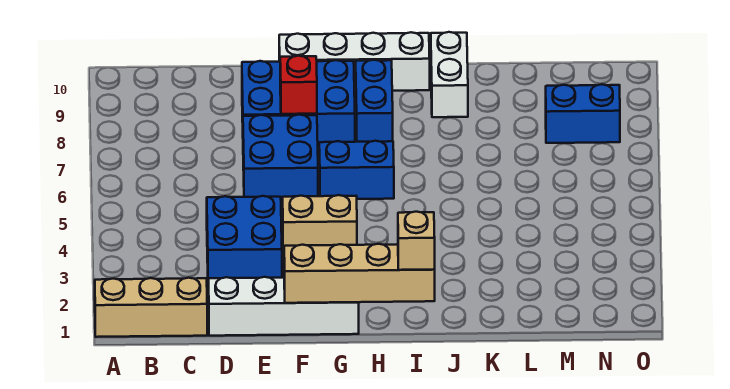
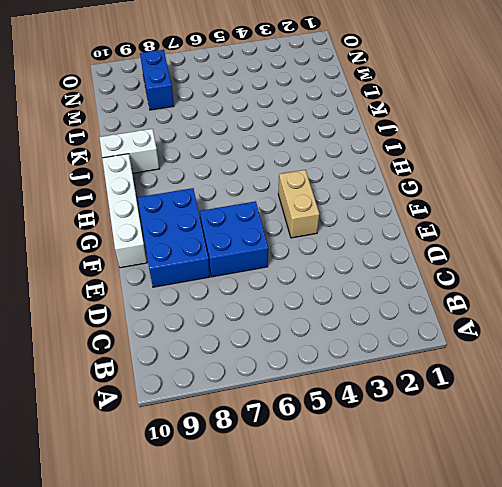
none -> tan brick A1:C1 level 1
none -> white brick D1:G1 level 1
none -> blue brick D3:E4 level 1

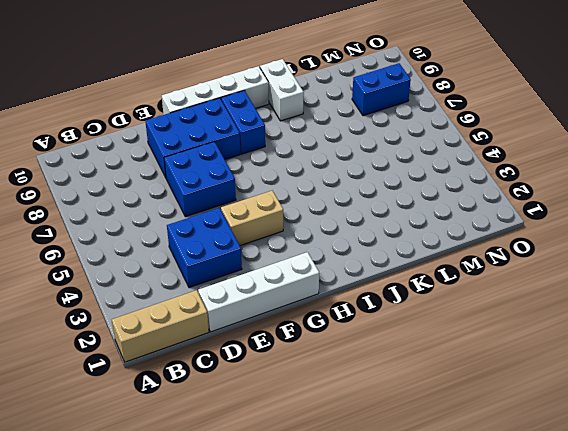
none -> blue brick G6:H6 level 1
none -> tan brick F1:I1 level 2
none -> red brick F8 level 2

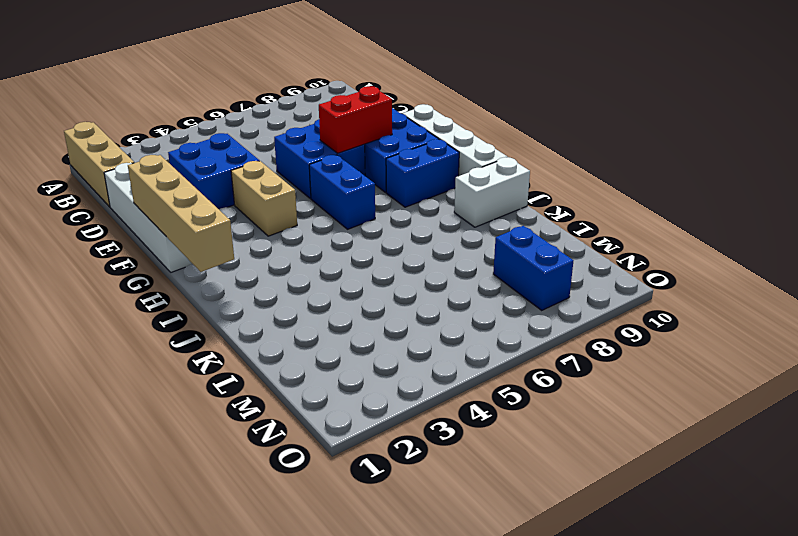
red brick F7:F8 level 2 -> red brick F8 level 2
none -> tan brick I1 level 3

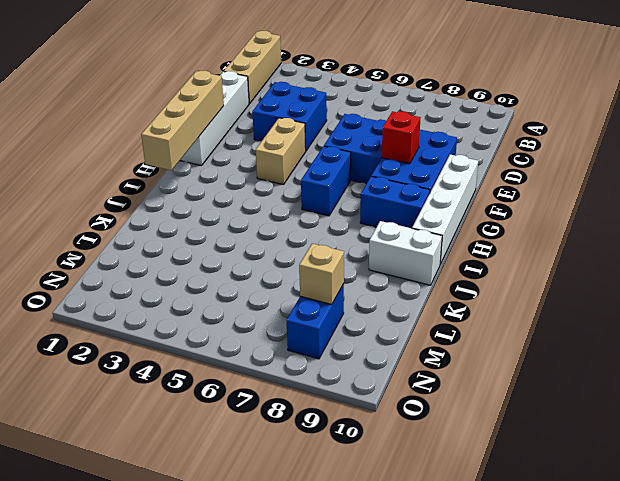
tan brick M8 level 2 -> tan brick I1 level 3

